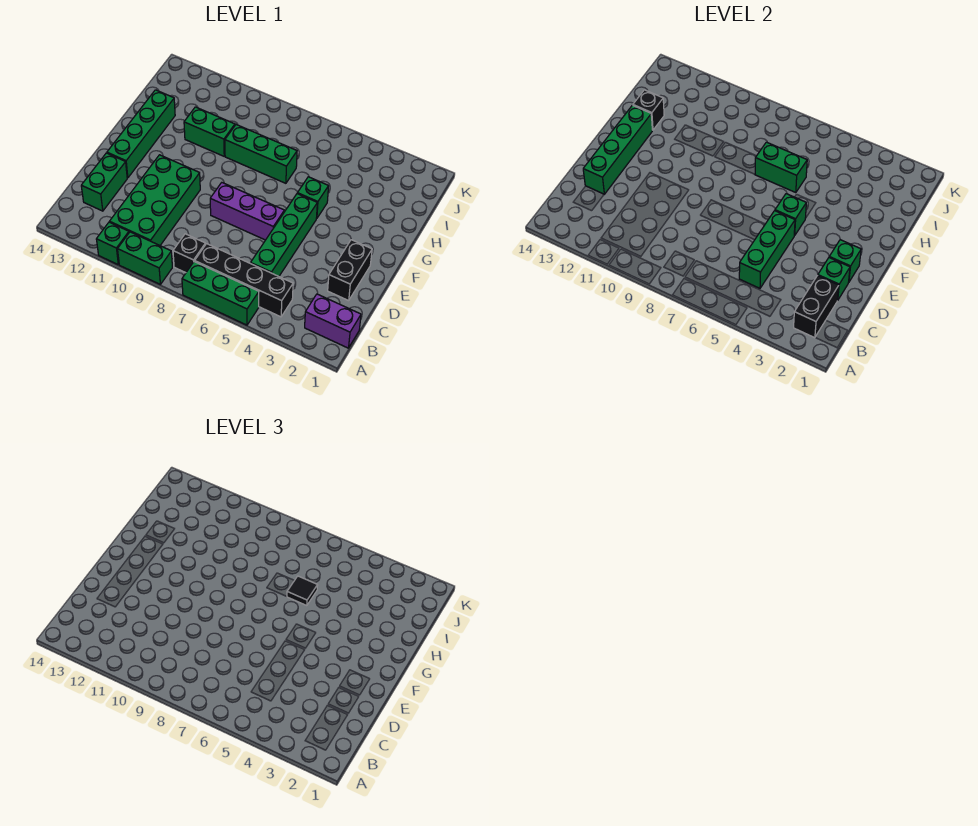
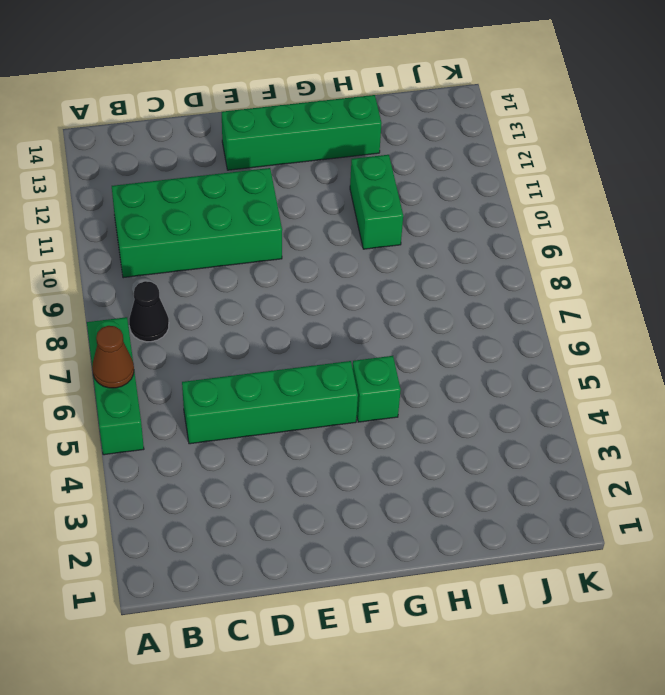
brown cone A6 level 2 -> none
black cone B8 level 1 -> black brick B8 level 1
none -> green brick A9:A10 level 1
none -> green brick A11 level 1
none -> purple brick B1:B2 level 1

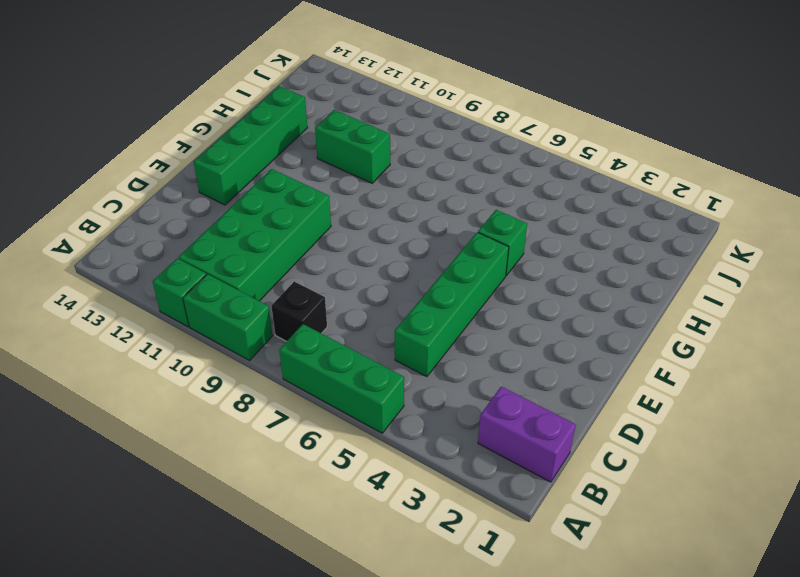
none -> black brick B4:B7 level 1
none -> green brick C13:D13 level 1
none -> black brick D2:E2 level 1

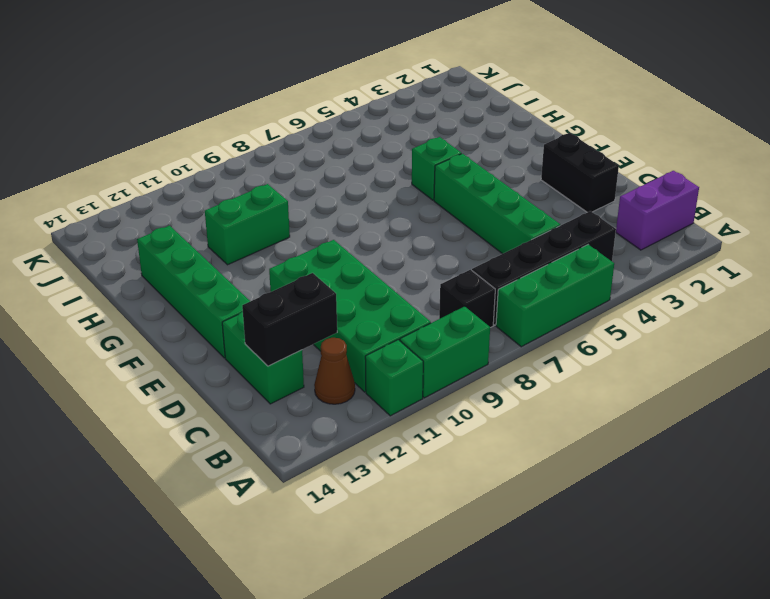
brown cone B12 level 1 -> none
black brick C12:C13 level 2 -> black brick B2:C2 level 2
none -> purple brick E6:E8 level 1
none -> green brick H7:H9 level 1
none -> green brick C5:E5 level 2

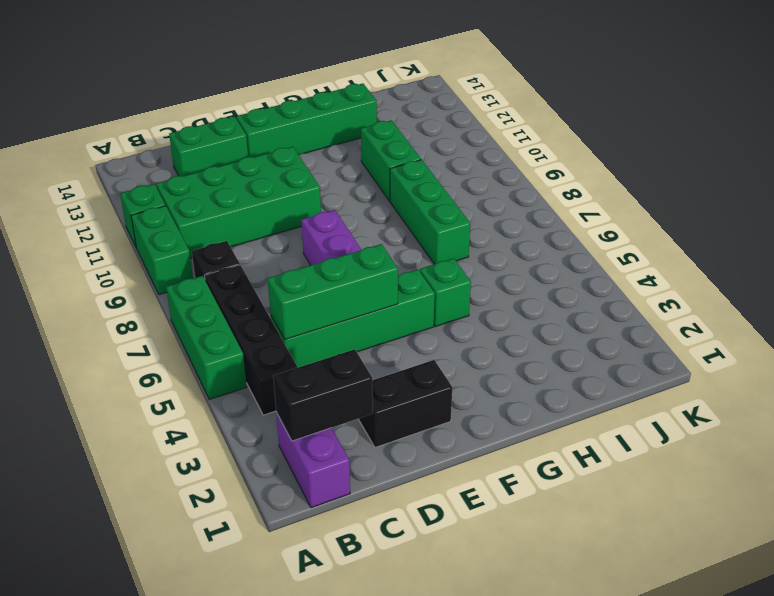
none -> green brick D2 level 2
none -> green brick D13:G13 level 2
none -> green brick E2 level 2

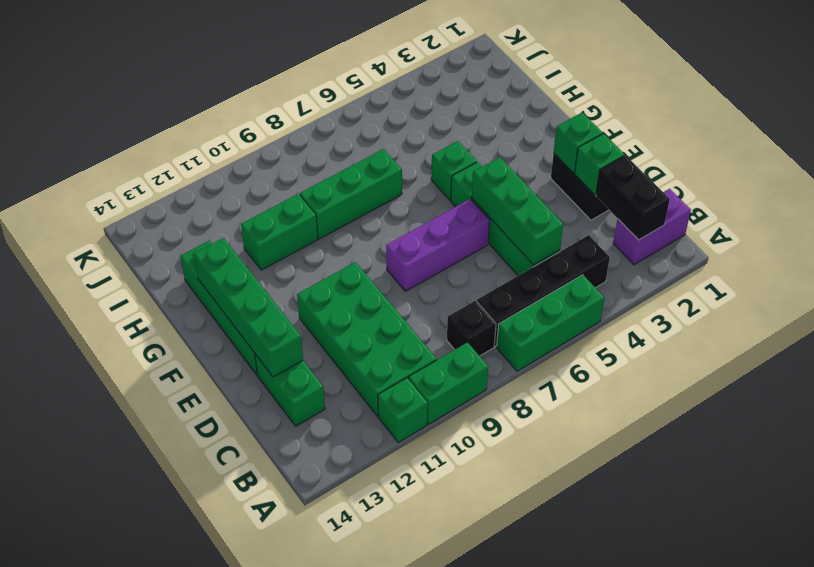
none -> green brick F5 level 2
none -> green brick H6:H7 level 2
none -> black brick H13 level 2

